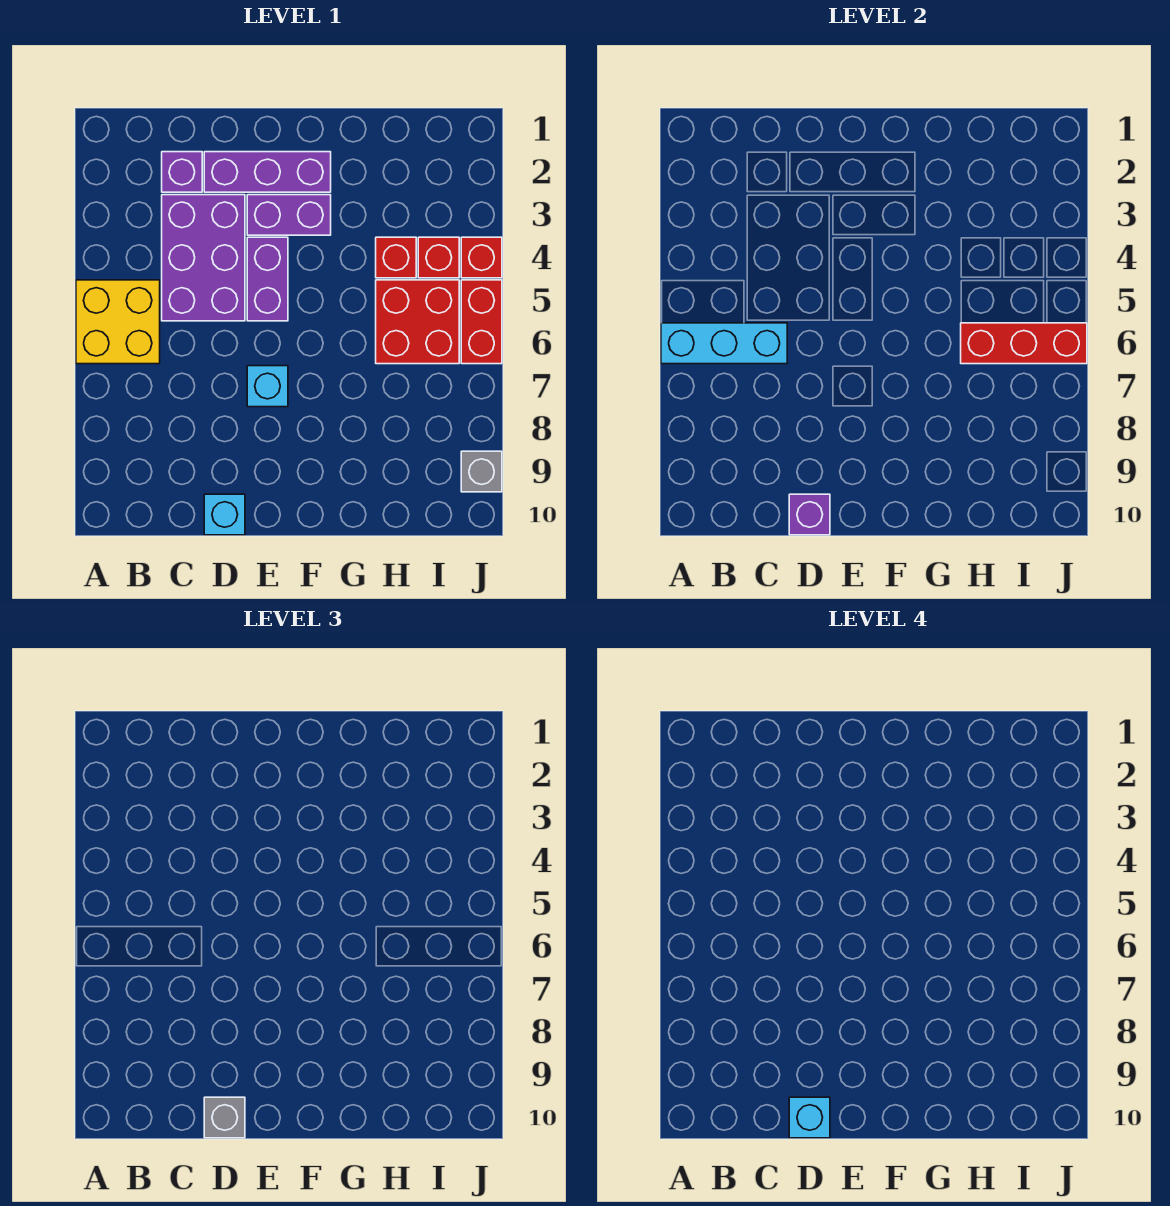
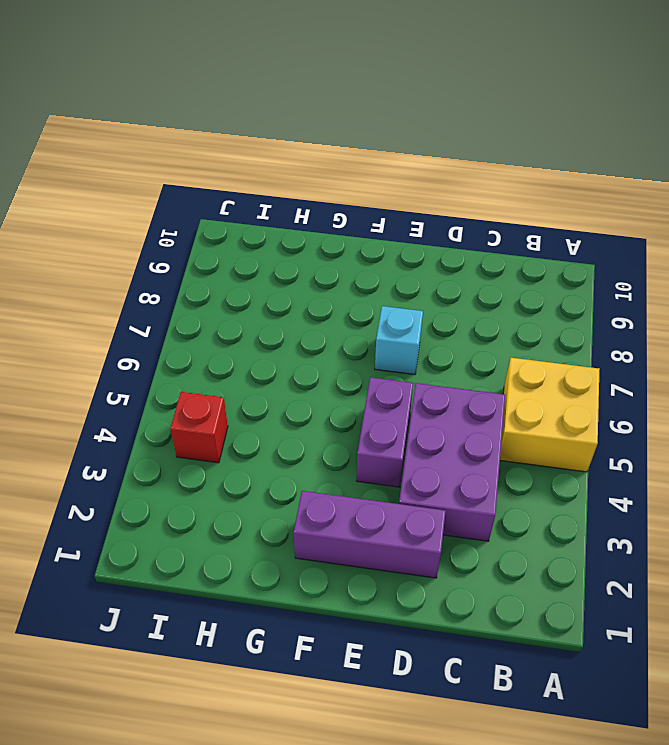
none -> purple brick C2 level 1
none -> cyan brick D10 level 1
none -> purple brick E3:F3 level 1

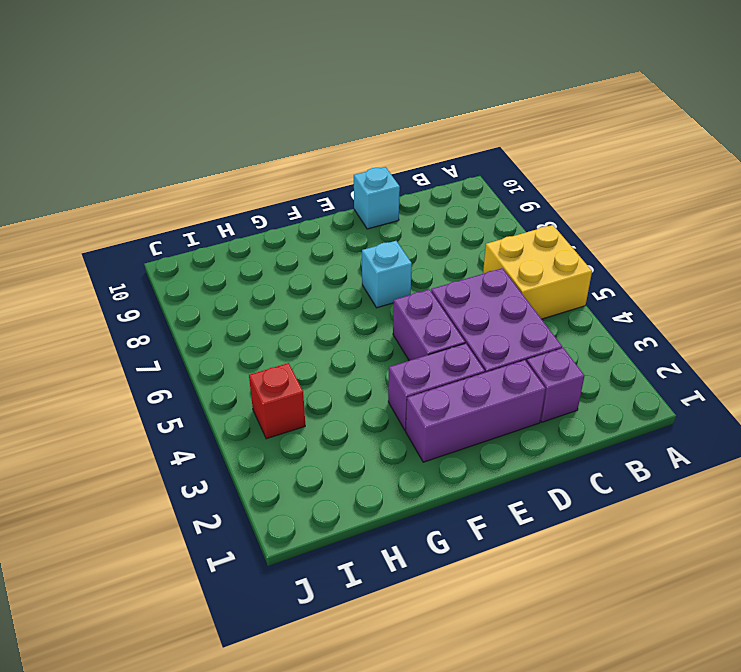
none -> red brick H4 level 1
none -> red brick H5:I6 level 1
none -> red brick J4 level 1

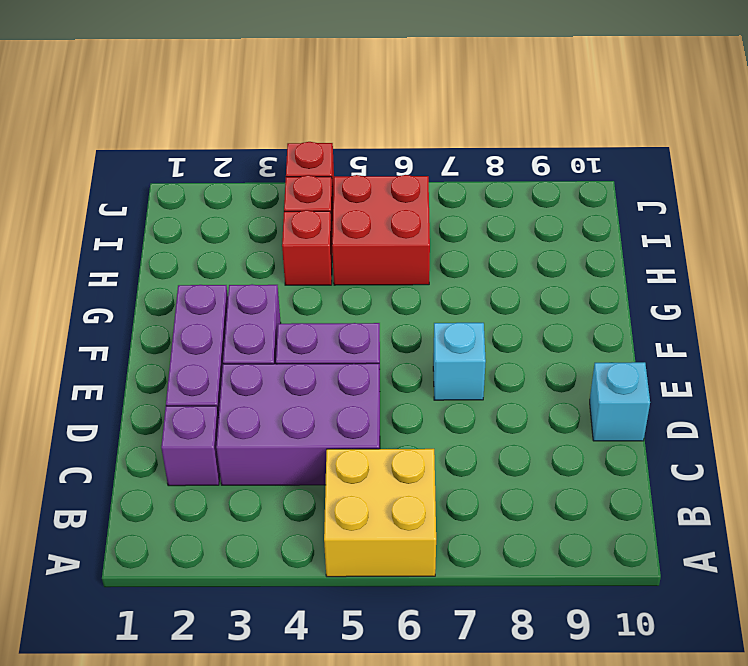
none -> red brick J5:J6 level 1
none -> grey brick J9 level 1
none -> cyan brick A6:C6 level 2

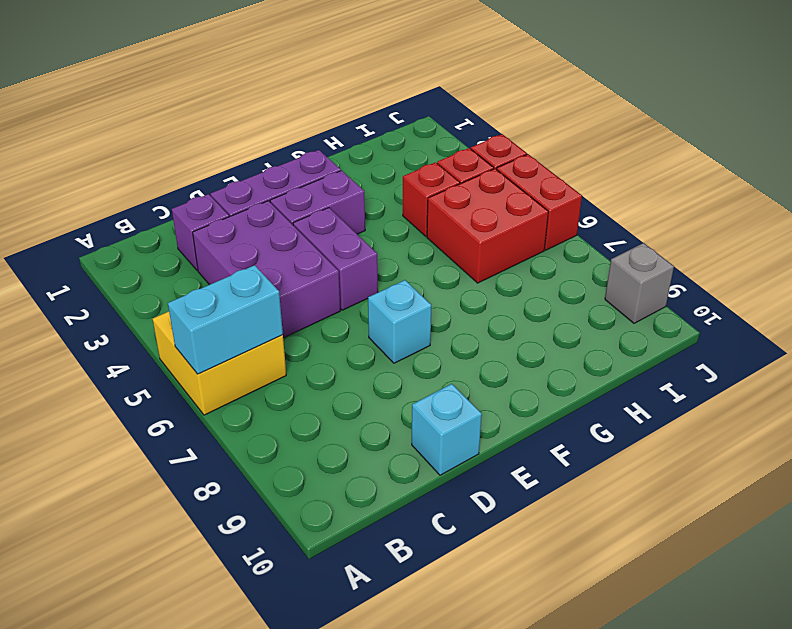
cyan brick A6:B6 level 2 -> cyan brick A6:C6 level 2
none -> purple brick D10 level 2
none -> red brick H6:J6 level 2
none -> grey brick D10 level 3

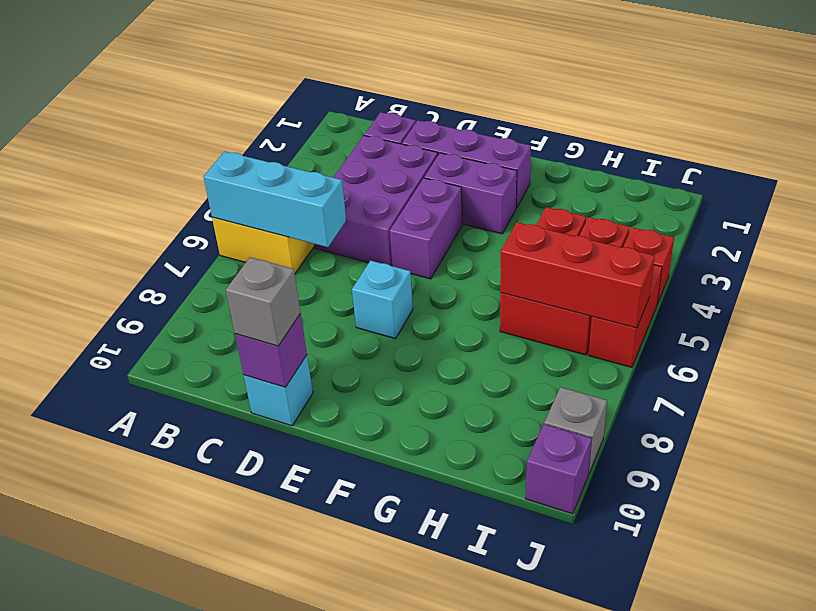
purple brick J10 level 1 -> none
none -> cyan brick D10 level 4

